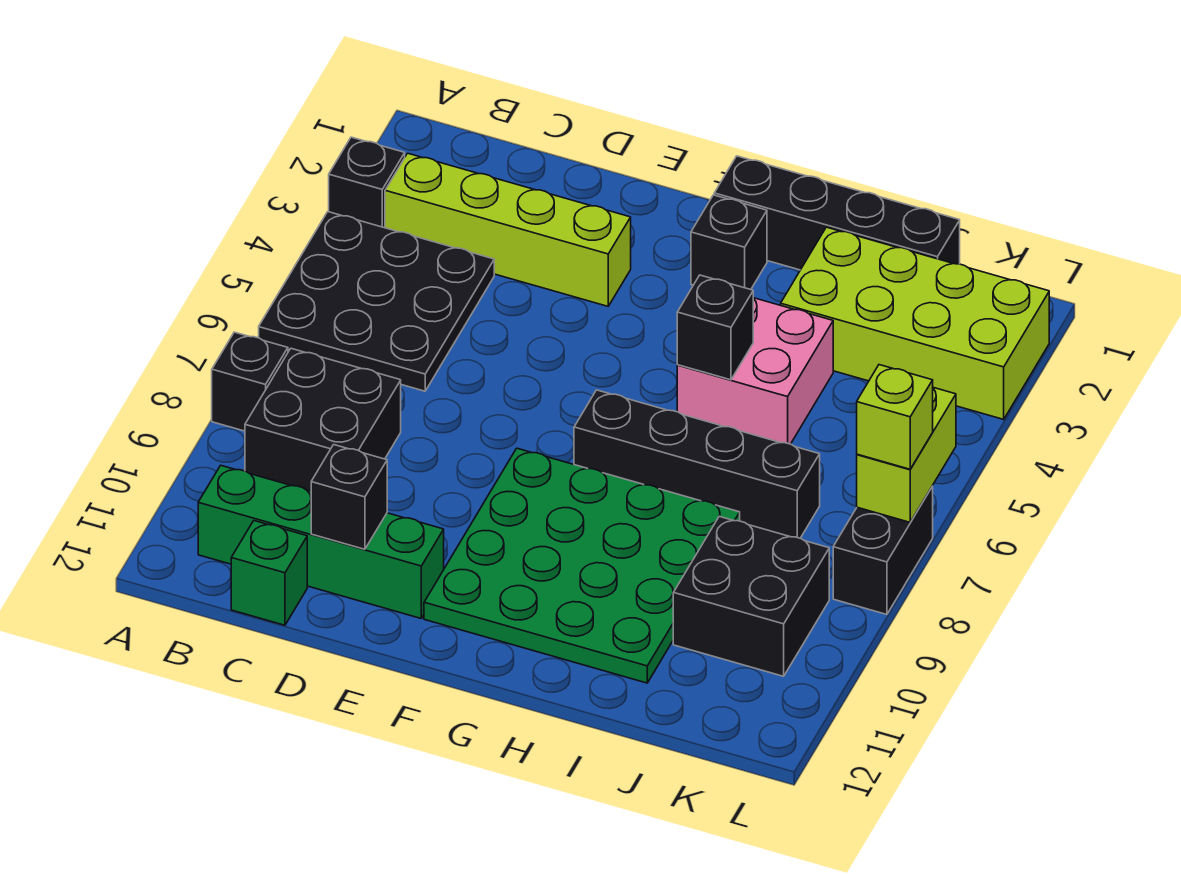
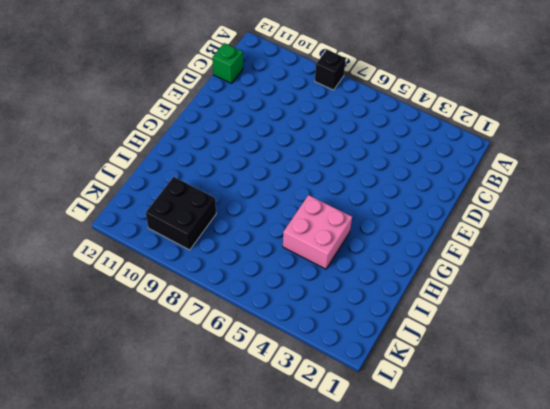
none -> black brick A3 level 1
none -> black plate A4:C6 level 1
none -> lime brick B3:E3 level 1

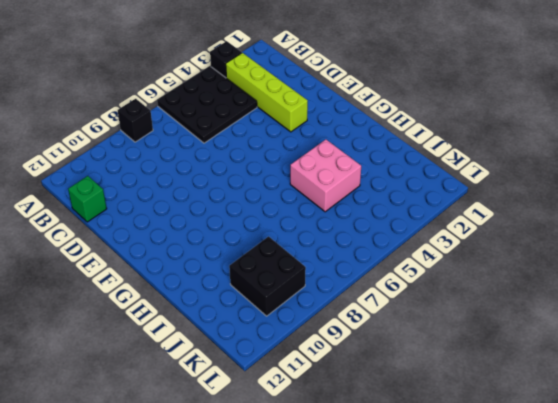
none -> black brick B8:C9 level 1
none -> green brick B11:E11 level 1
none -> green plate F8:I11 level 1

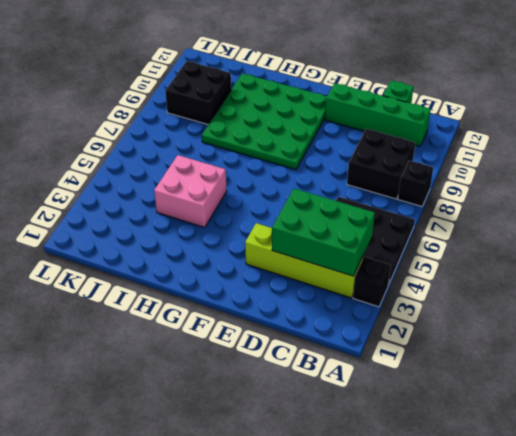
green brick B3:D4 level 2 -> none
none -> black brick G1:J1 level 1
none -> black brick G2 level 1
none -> black brick G7:J7 level 1

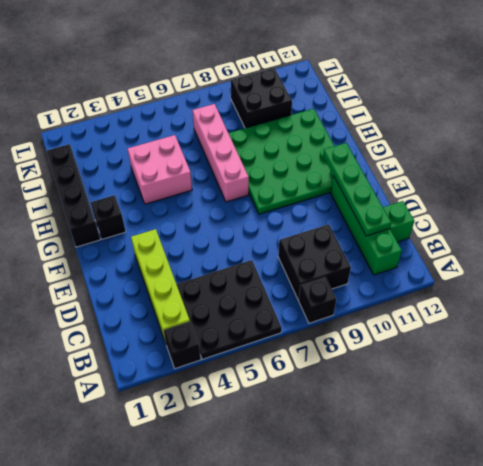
green plate C11:F11 level 2 -> black brick D11 level 2
pink brick G7:J7 level 1 -> black brick G7:J7 level 1
none -> lime brick I2:L3 level 1
none -> black brick L7:L8 level 1
none -> black brick H5 level 2

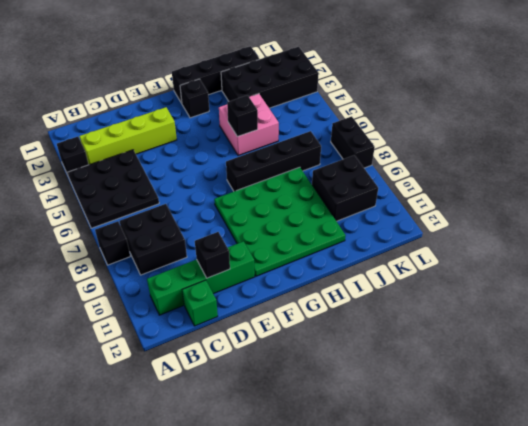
black brick I2:L3 level 1 -> lime brick I2:L3 level 1
none -> lime brick L6:L7 level 2
none -> lime brick L7 level 3

